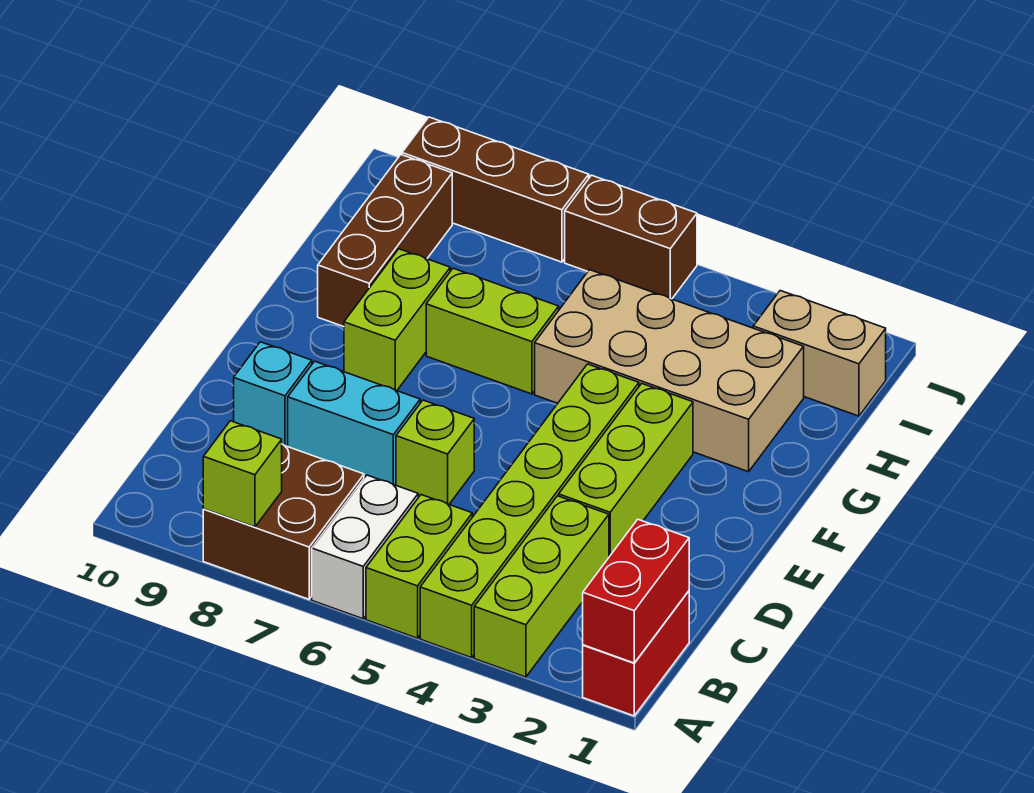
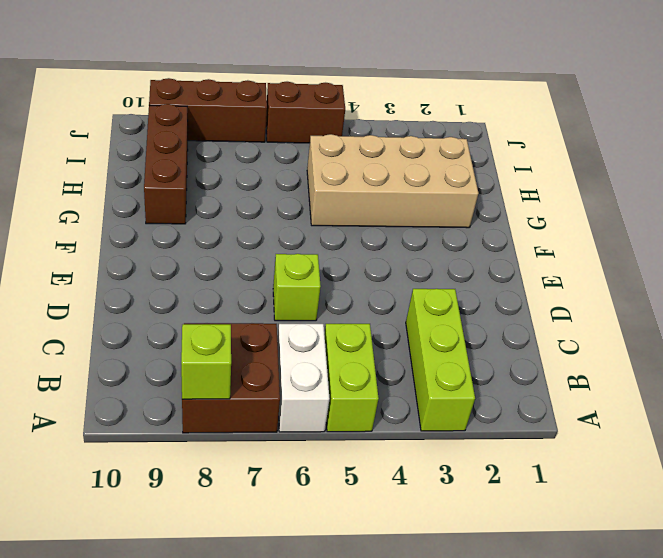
none -> red brick A1:B1 level 1
none -> lime brick A4:F4 level 1
none -> lime brick D3:F3 level 1

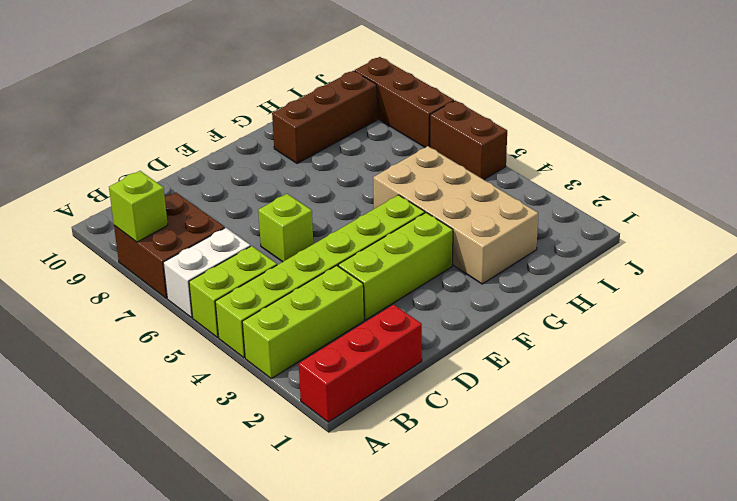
red brick A1:C1 level 1 -> red brick A1:B1 level 1
none -> cyan brick D7:D8 level 1
none -> cyan brick D9 level 1
none -> lime brick F8:G8 level 1

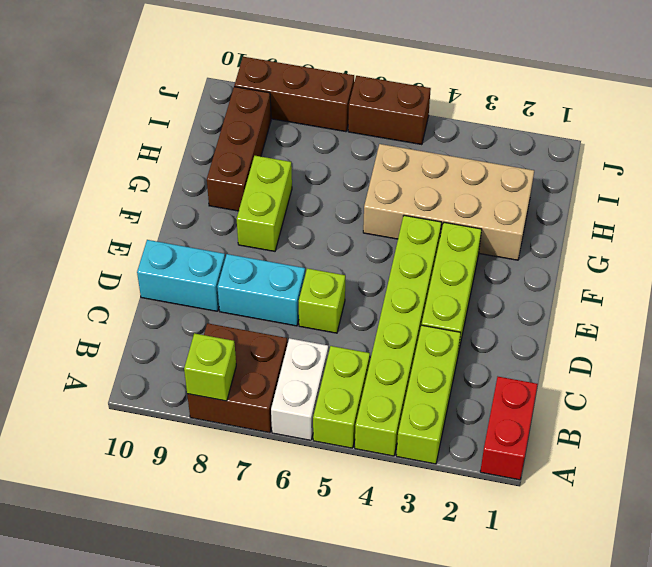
cyan brick D9:D10 level 1 -> cyan brick D9 level 1
none -> lime brick G6:G7 level 1
none -> tan brick I1:I2 level 1
none -> red brick A1:B1 level 2

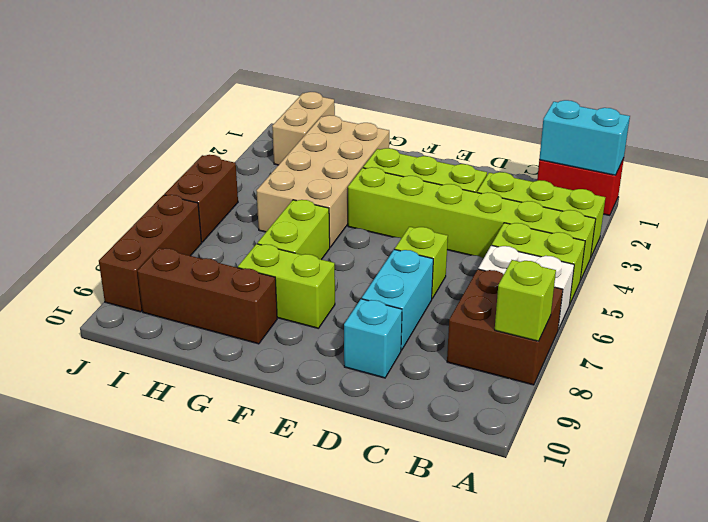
cyan brick A1:B1 level 2 -> red brick A1:B1 level 2

